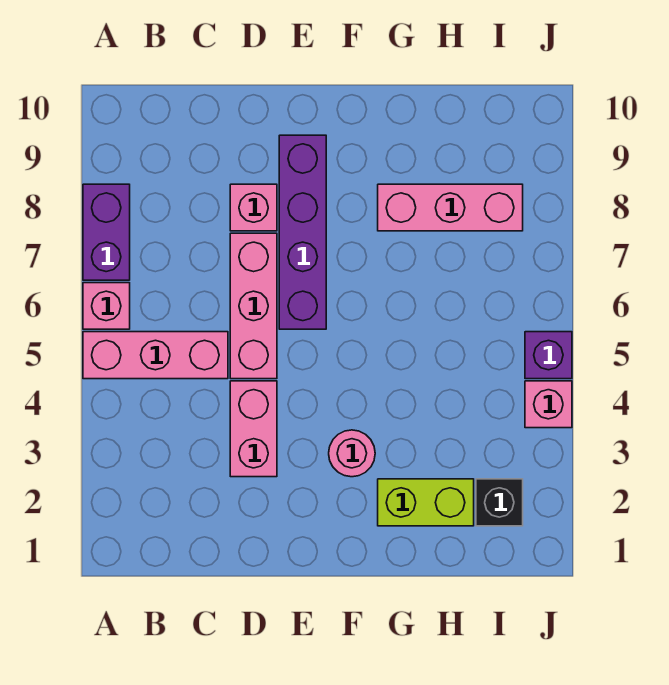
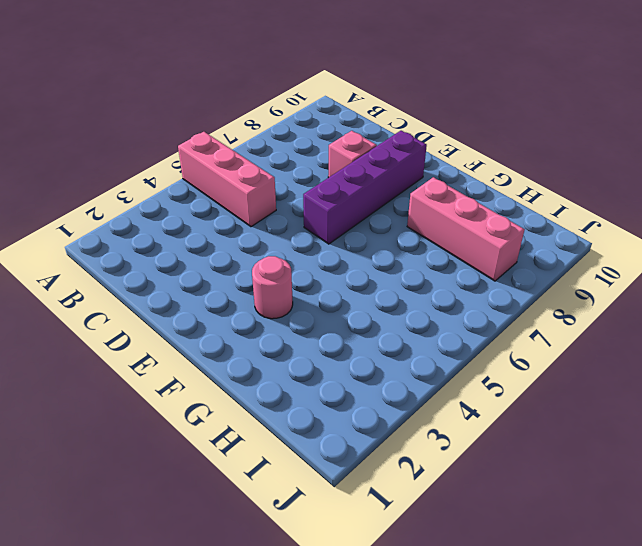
none -> pink brick A6 level 1
none -> purple brick A7:A8 level 1
none -> pink brick D3:D4 level 1

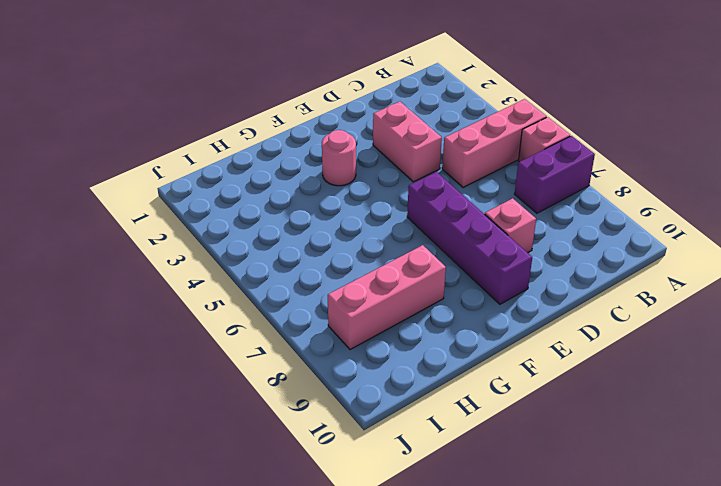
purple brick A7:B7 level 1 -> purple brick A7:A8 level 1
none -> pink brick D5:D7 level 1
none -> lime brick G2:H2 level 1
none -> black brick I2 level 1

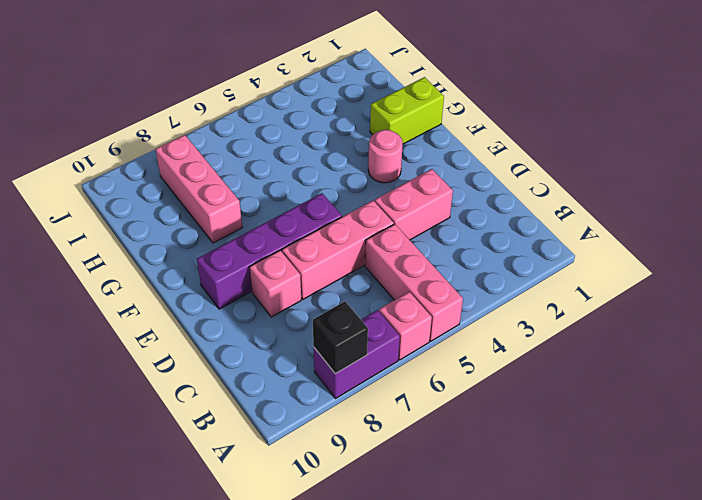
black brick A8 level 2 -> black brick I2 level 1
lime brick G1:G2 level 1 -> lime brick G2:H2 level 1
none -> pink brick J4 level 1
none -> purple brick J5 level 1

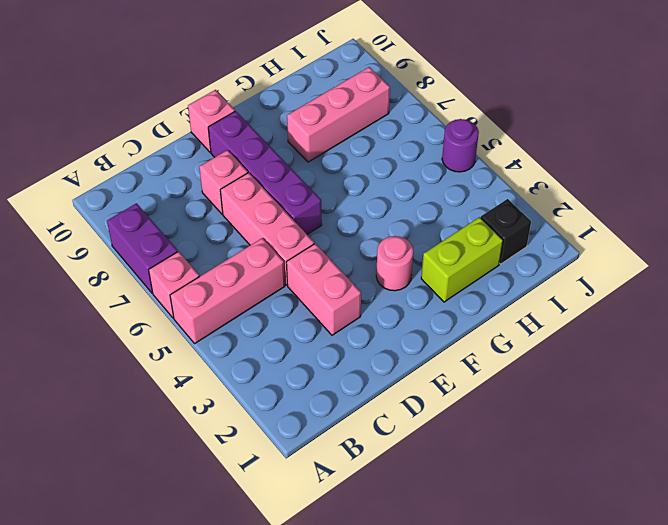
pink brick E10 level 1 -> pink brick J4 level 1
purple round brick J5 level 1 -> purple brick J5 level 1

